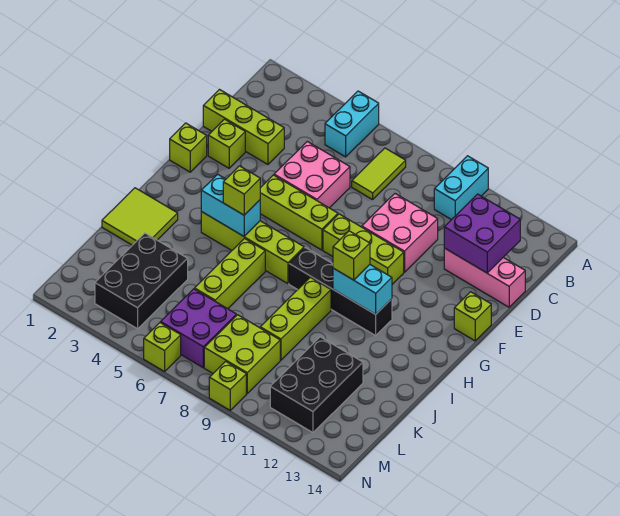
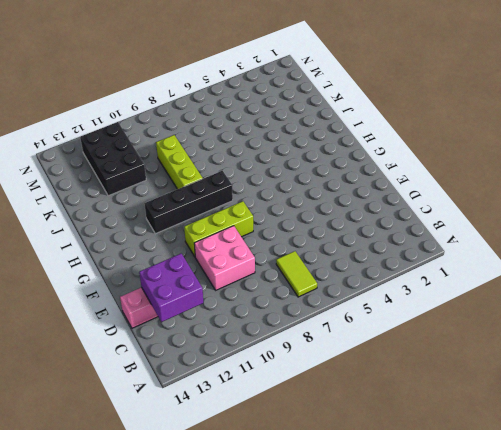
none -> cyan brick A5:B5 level 1
none -> cyan brick A10:B10 level 1
none -> lime brick D1:D3 level 1

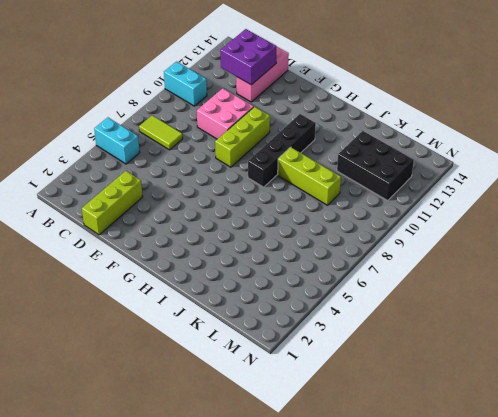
none -> pink brick D5:E6 level 1
none -> lime brick E2 level 1
none -> lime brick F1 level 1

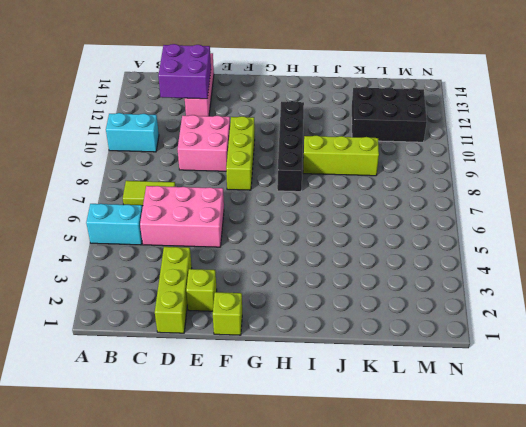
pink brick C5:E6 level 1 -> pink brick D5:E6 level 1
none -> lime brick F5:F7 level 1
none -> lime brick F14 level 1
none -> lime brick H4:H7 level 1

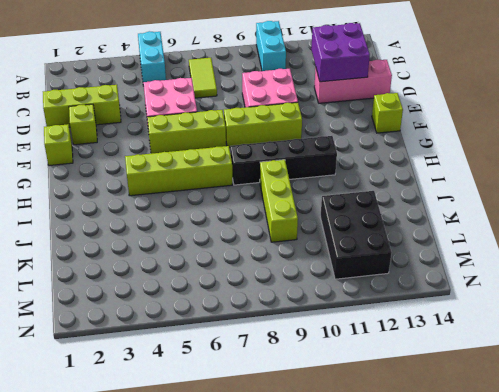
none -> lime tile I1:J2 level 1
none -> lime brick I6:K6 level 1
none -> black brick K3:M4 level 1

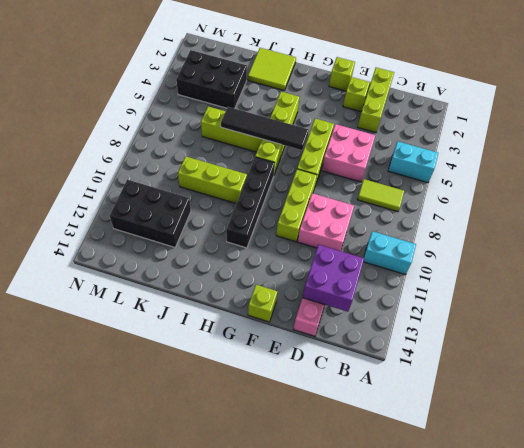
black tile G6:J6 level 2 -> none
none -> purple brick L6:M7 level 1
none -> lime brick L8:M9 level 1
none -> lime brick N6 level 1

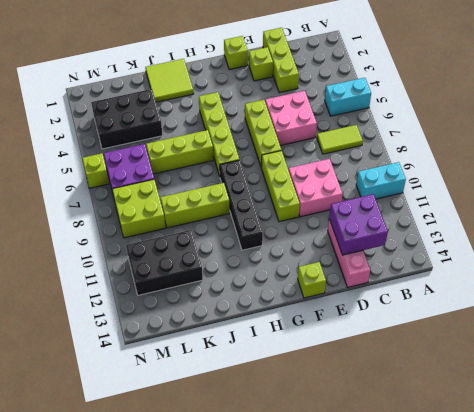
none -> lime brick N9 level 1
none -> cyan brick H4:H5 level 2
none -> cyan brick H10:H11 level 2

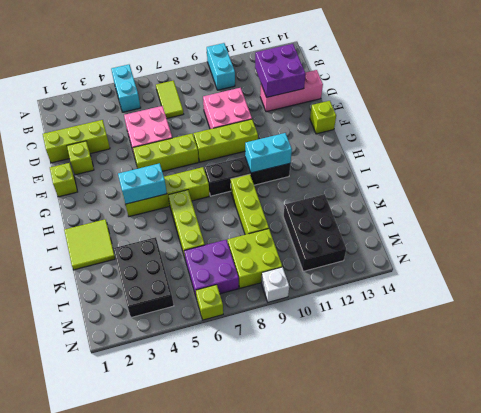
white brick N9 level 1 -> lime brick N9 level 1
none -> lime brick H5 level 3
none -> lime brick H10 level 3

